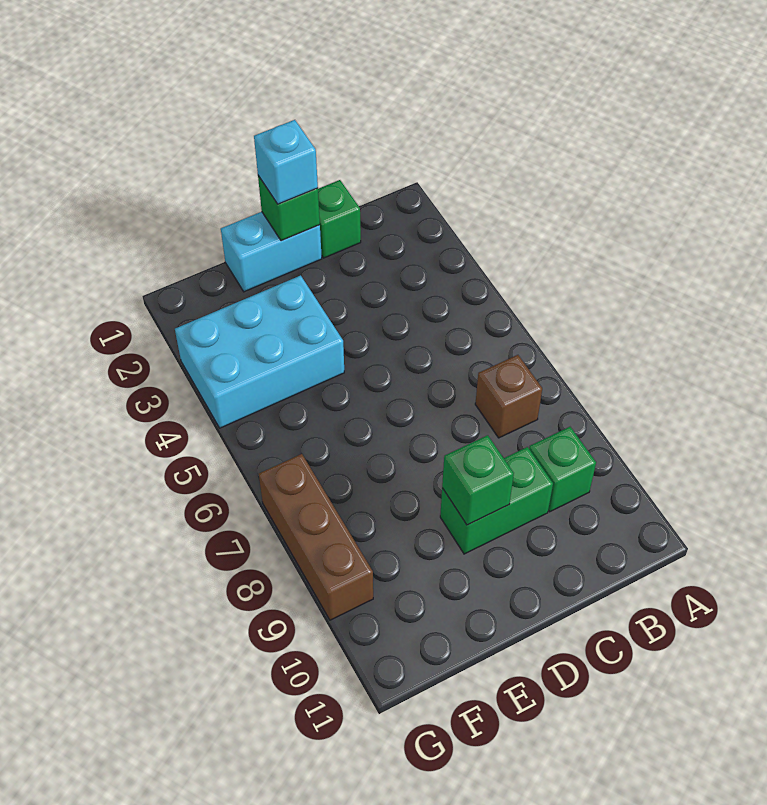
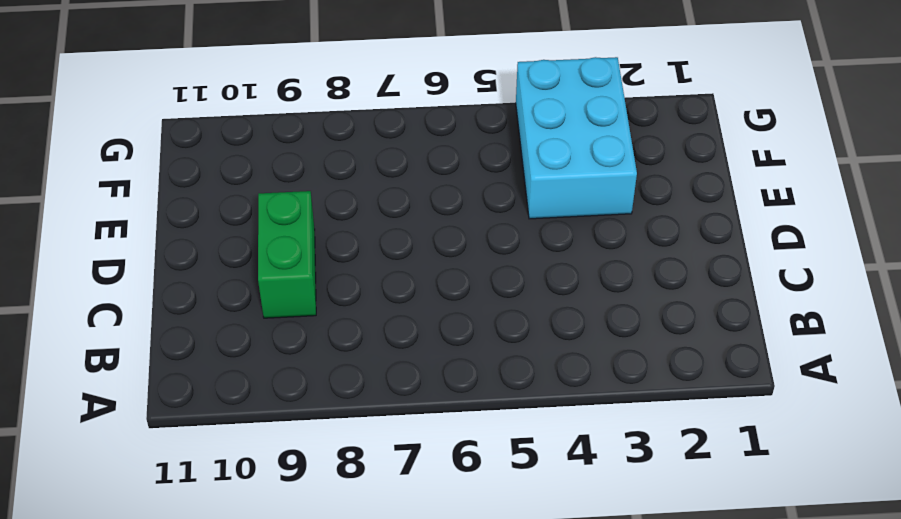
none -> brown brick B7 level 1
none -> green brick B9 level 1

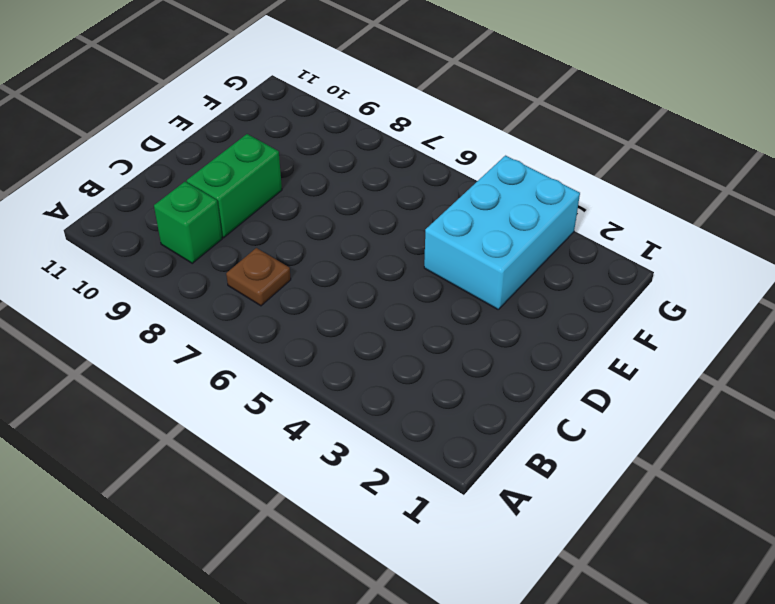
brown plate B7 level 1 -> brown brick B7 level 1
none -> green brick C1 level 1
none -> cyan brick D1:E1 level 1

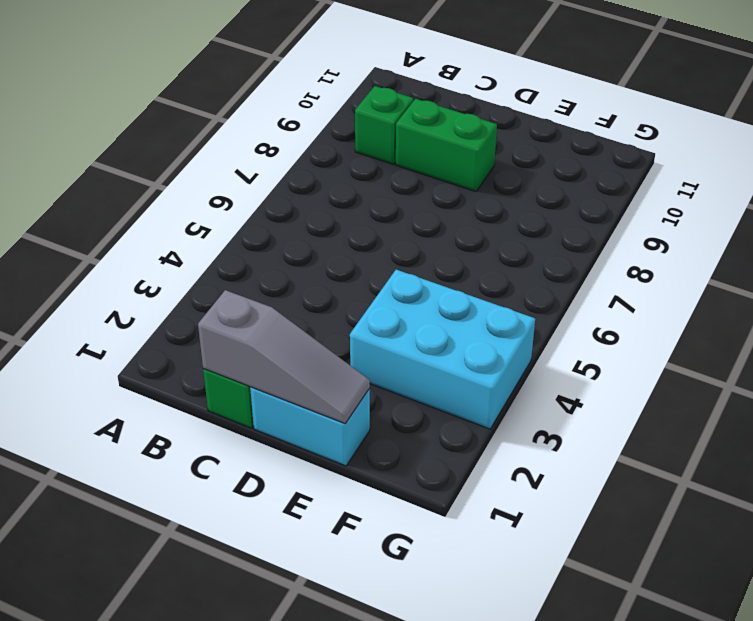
grey slope C1:E1 level 2 top C -> green brick D1 level 2
none -> brown brick B7 level 1
none -> brown brick G7:G9 level 1

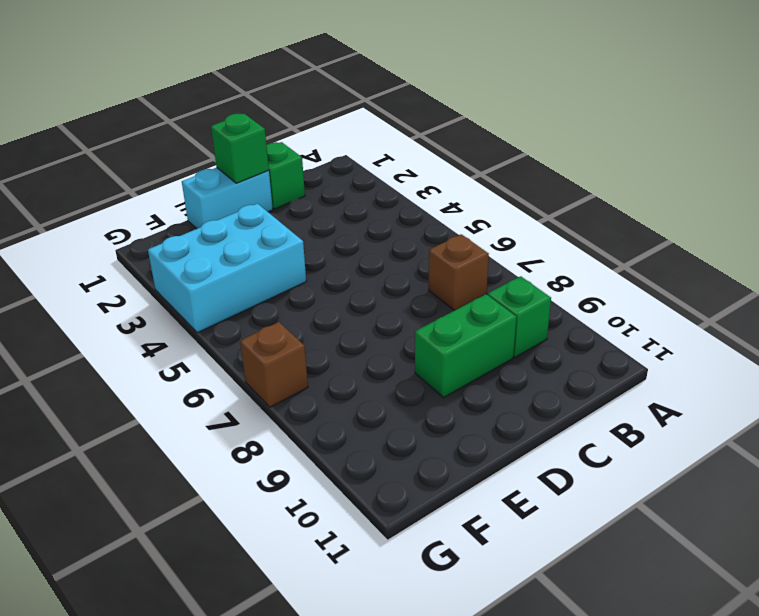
brown brick G7 level 1 -> brown brick G7:G9 level 1
none -> green brick D9 level 2
none -> cyan brick D1 level 3

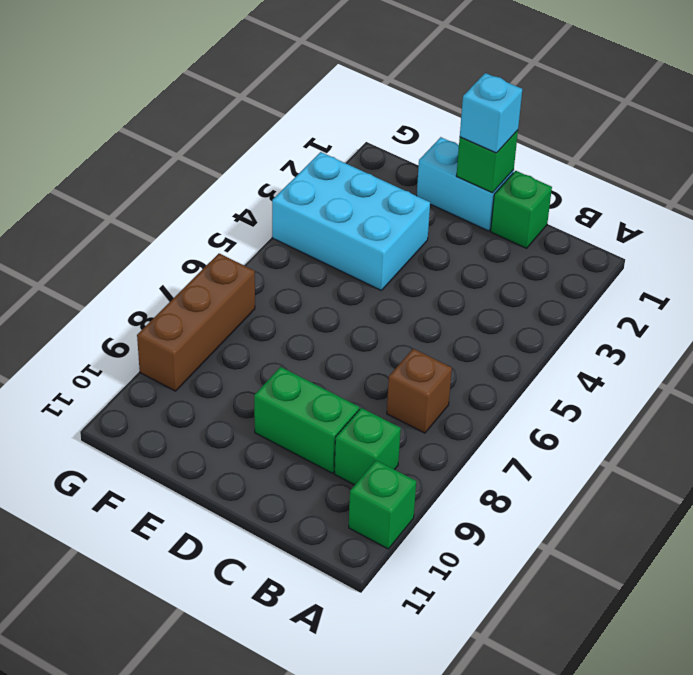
green brick A10 level 1 -> green brick D9 level 2

